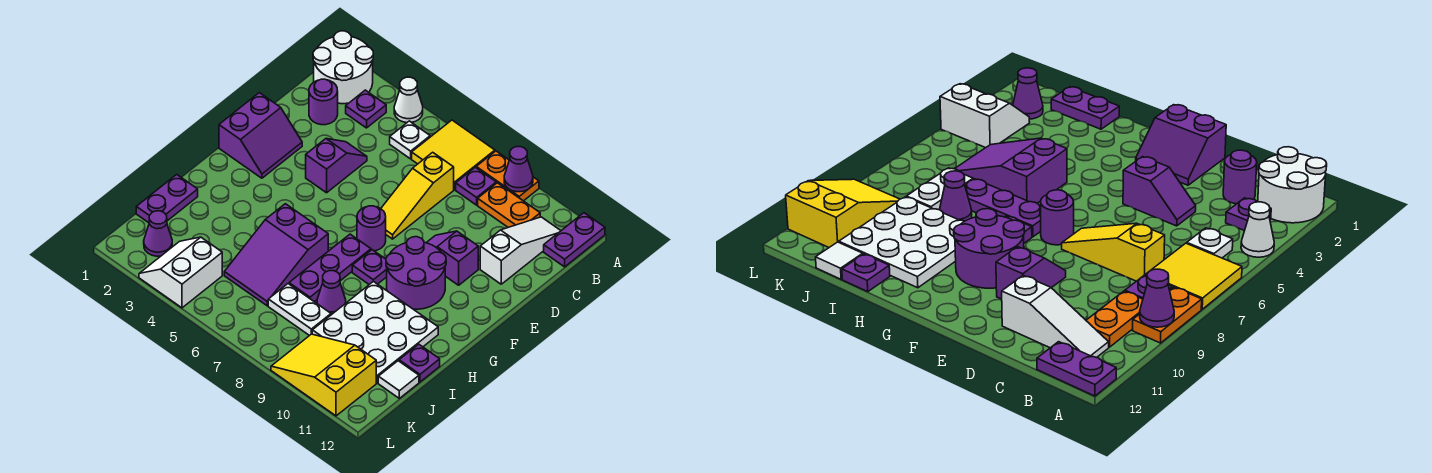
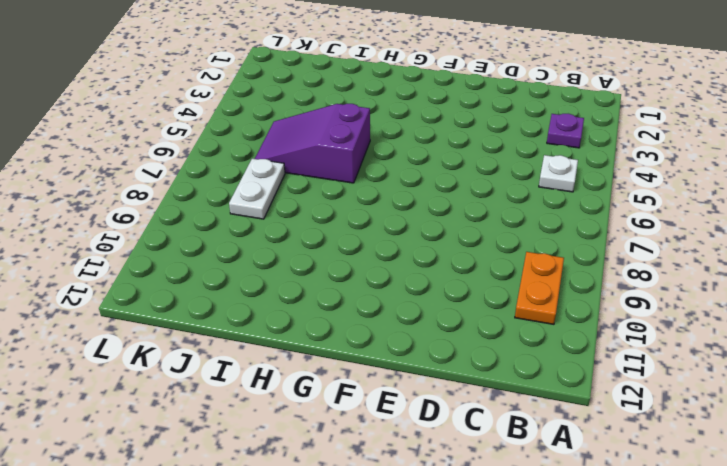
none -> white round brick A1:B2 level 1
none -> white cone A4 level 1
none -> yellow tile A6:B7 level 1
none -> orange plate A8:A9 level 1

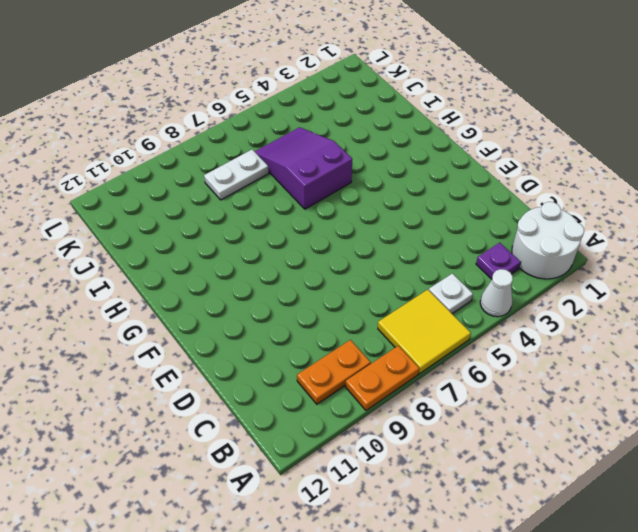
none -> purple plate A12:B12 level 1
none -> purple plate B8 level 1
none -> white slope B11:D11 level 1 top D
none -> purple round brick C2 level 1

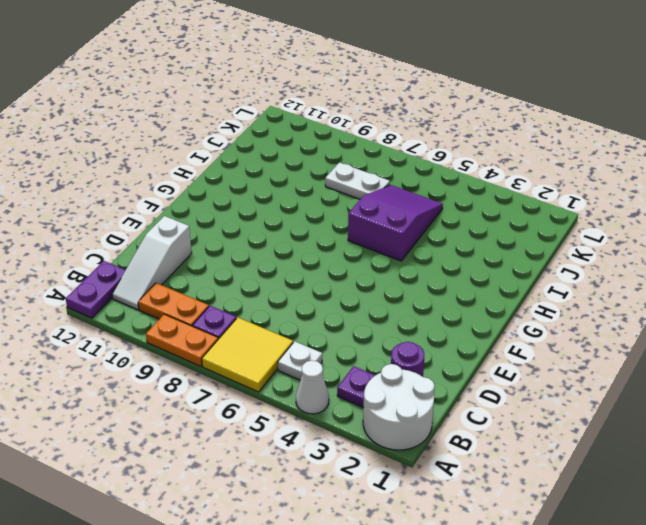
none -> yellow slope C7:E7 level 1 top C
none -> purple slope D4:E4 level 1 top E
none -> purple slope E1:F2 level 1 top 1
none -> purple slope E9:E10 level 1 top 10

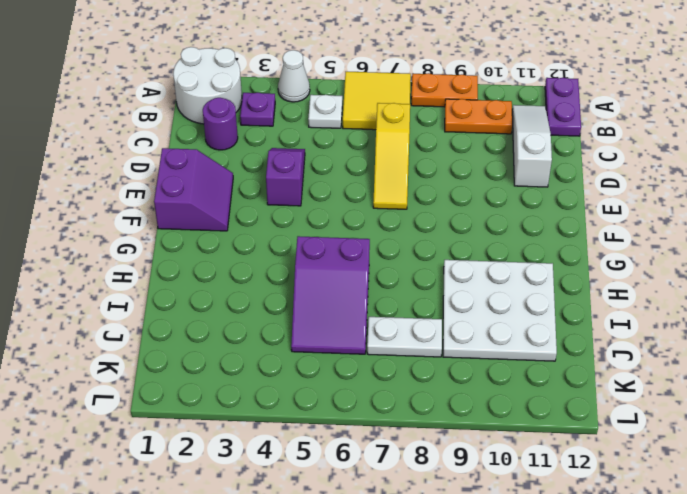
none -> purple plate B8 level 1
none -> purple slope E9:E10 level 1 top 10
none -> purple round brick F7 level 1
none -> purple round brick F9:G10 level 1

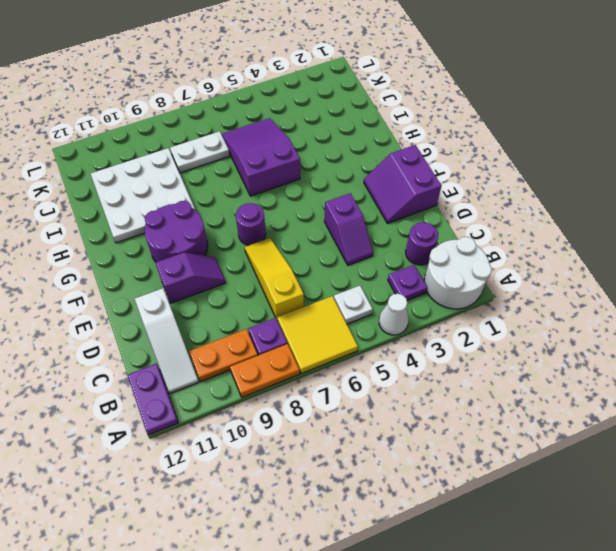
none -> purple plate G7:I7 level 1
none -> purple plate G8 level 1
none -> purple plate I1:J1 level 1
none -> purple cone I8 level 1

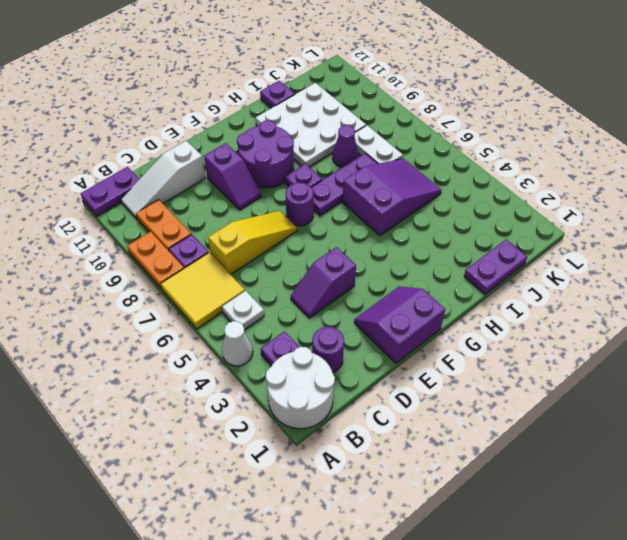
none -> white tile J12 level 1
none -> purple cone K2 level 1
none -> white slope K3:L4 level 1 top 4
none -> yellow slope K9:L11 level 1 top 11

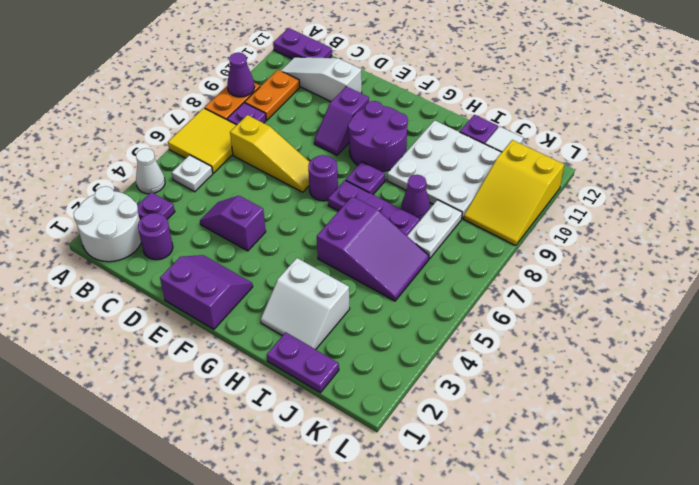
white slope H2:I3 level 1 top 3 -> white slope K3:L4 level 1 top 4
none -> purple cone K2 level 1

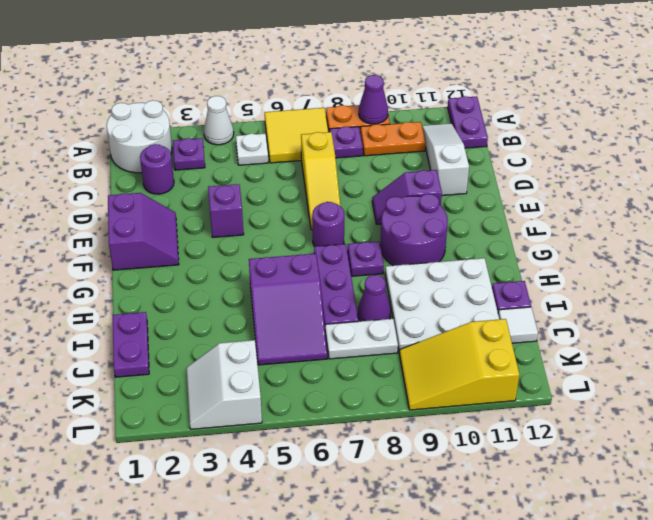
none -> purple cone K2 level 1

